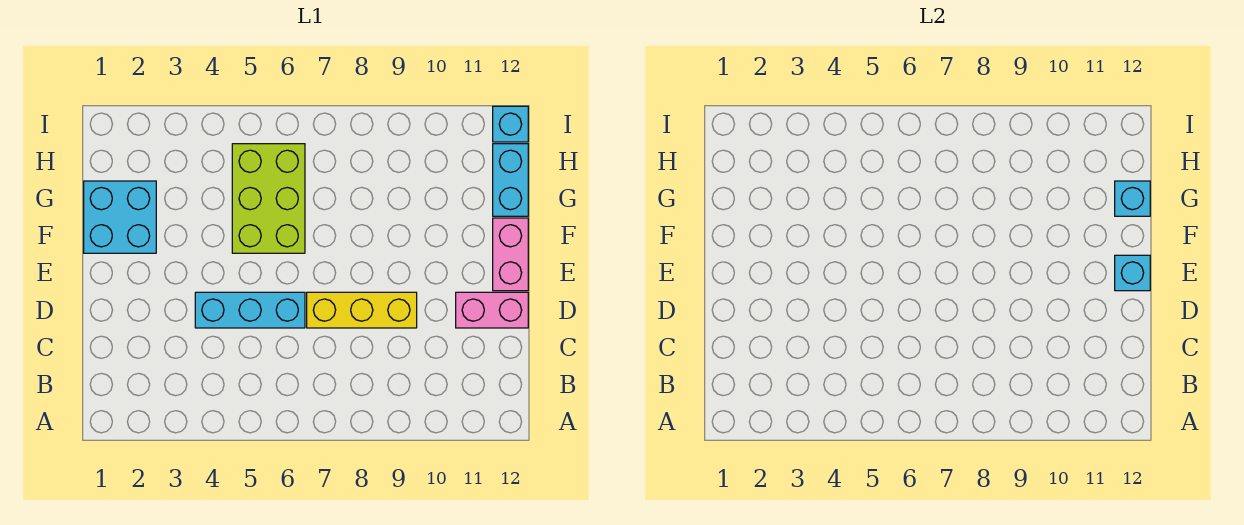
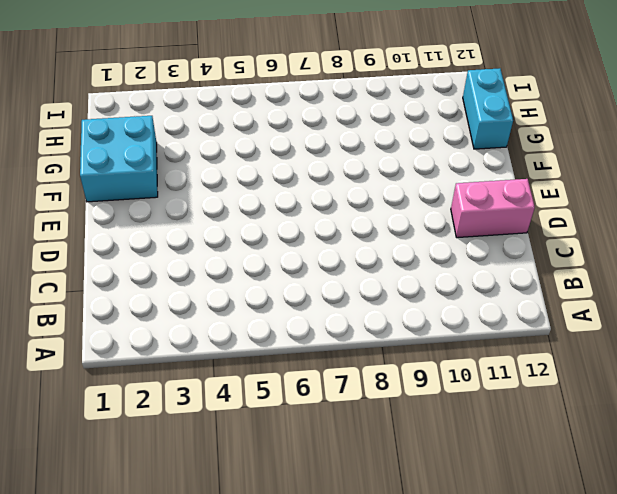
none -> cyan brick D4:D6 level 1
none -> yellow brick D7:D9 level 1

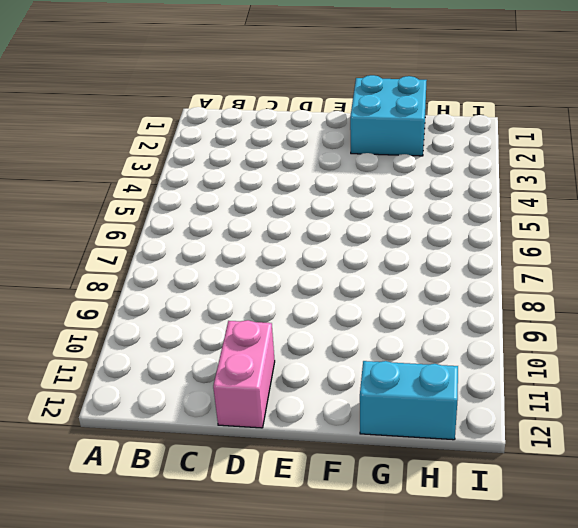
none -> cyan brick D4:D6 level 1
none -> yellow brick D7:D9 level 1

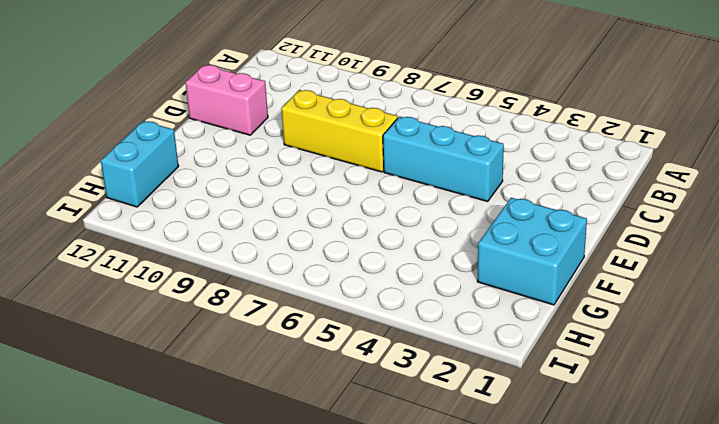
none -> pink brick E12:F12 level 1
none -> lime brick F5:H6 level 1

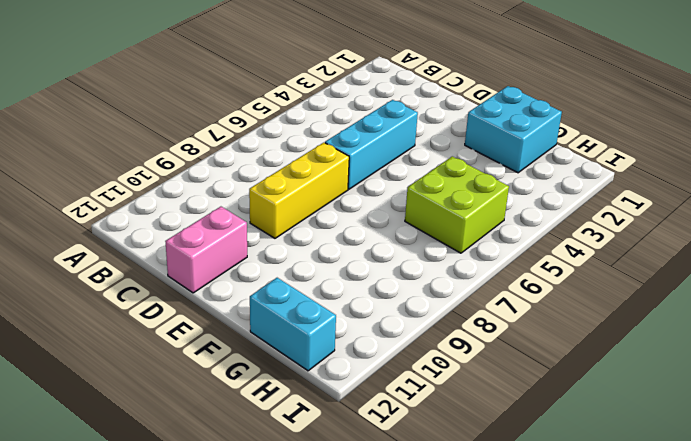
lime brick G5:H6 level 1 -> lime brick F5:H6 level 1
none -> pink brick E12:F12 level 1
none -> cyan brick I12 level 1

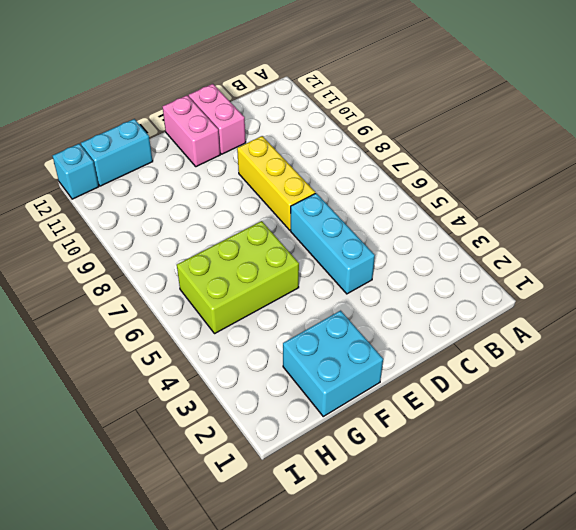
pink brick E11:E12 level 1 -> pink brick E12:F12 level 1
none -> cyan brick E12 level 2
none -> cyan brick G12 level 2

